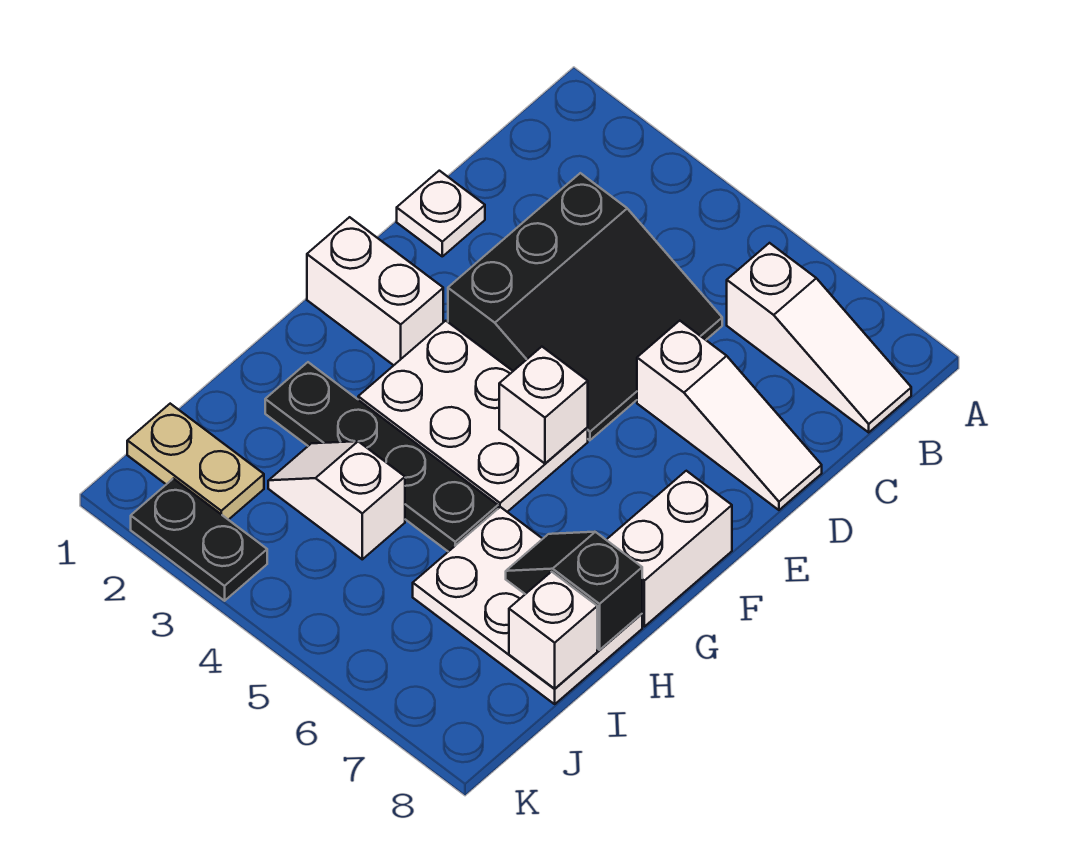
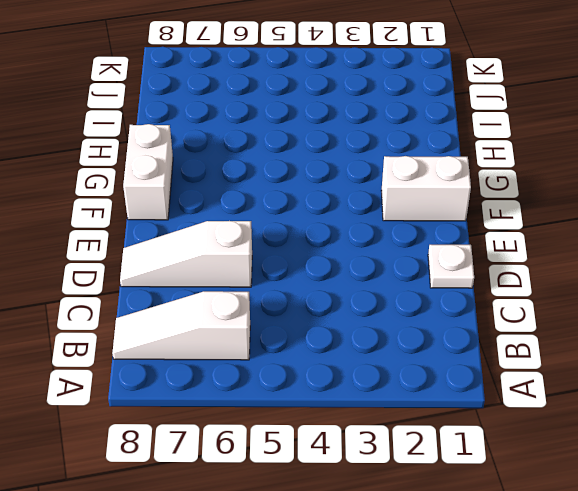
none -> black slope C3:E5 level 1 top 3
none -> white plate F3:G5 level 1
none -> black plate H2:H5 level 1

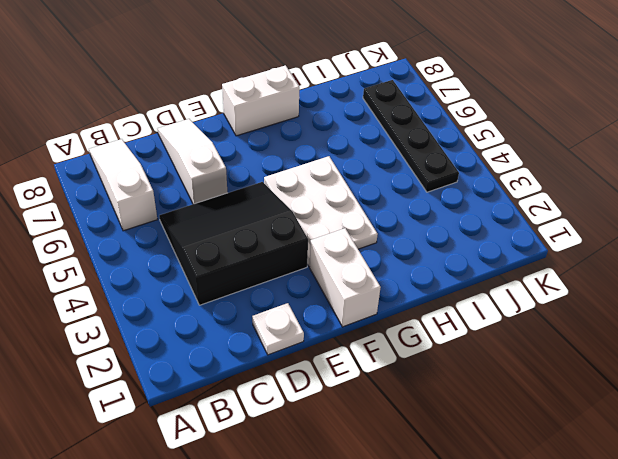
black plate J4:J7 level 1 -> black plate H2:H5 level 1
none -> white plate H6:I8 level 1
none -> white slope I3:I4 level 1 top 4
none -> tan plate J1:J2 level 1

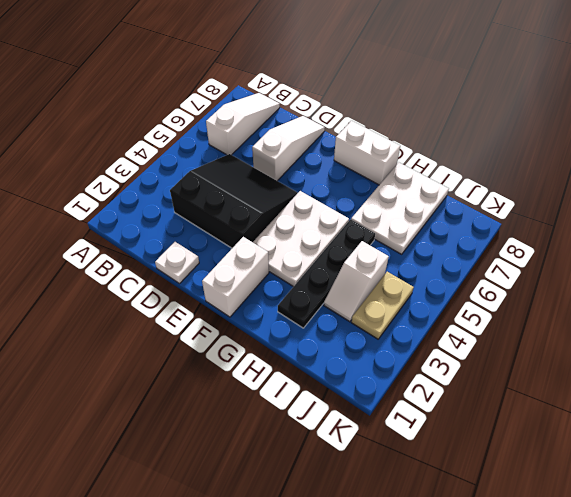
tan plate J3:J4 level 1 -> tan plate J1:J2 level 1
none -> black plate K2:K3 level 1
none -> white brick F5 level 2
none -> black slope H7:H8 level 2 top 8

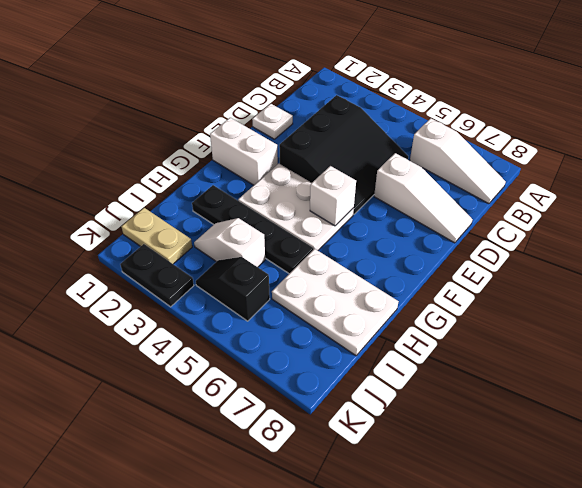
black slope J4:J5 level 1 top 5 -> black slope H7:H8 level 2 top 8
none -> white brick F8:G8 level 1
none -> white brick I8 level 2

